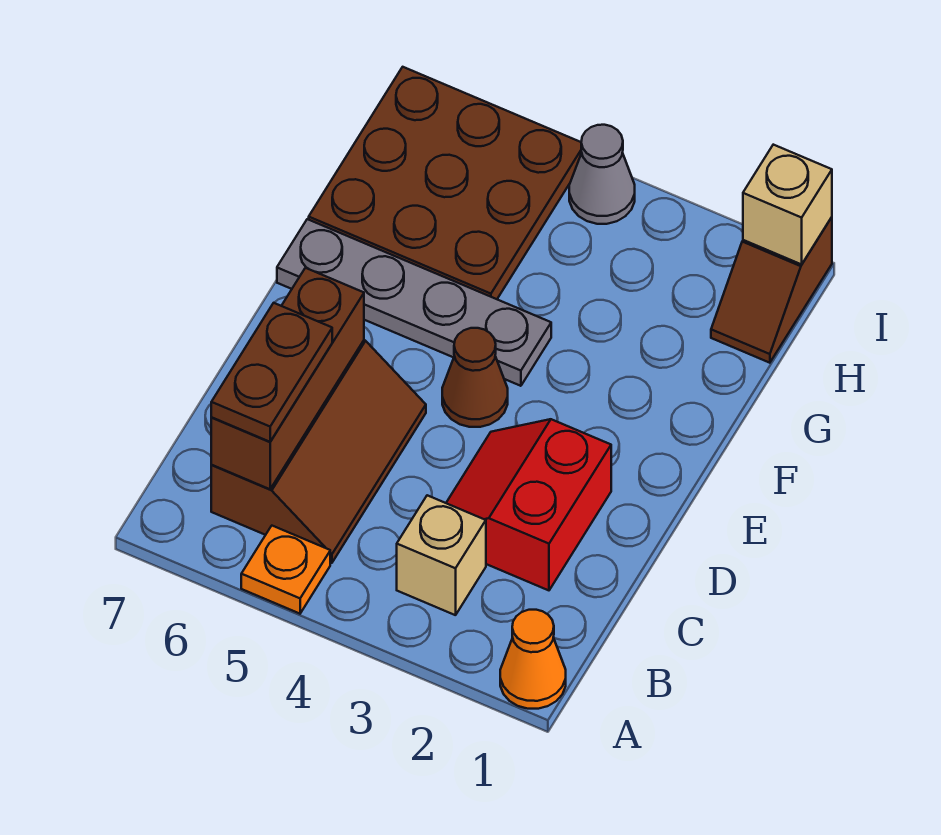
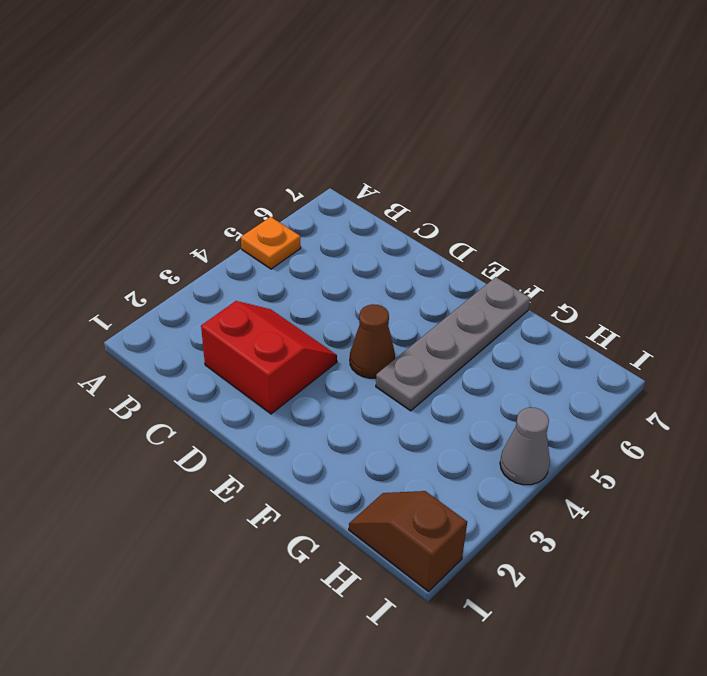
none -> orange cone A1 level 1
none -> tan brick B3 level 1
none -> brown slope B5:D6 level 1 top 6

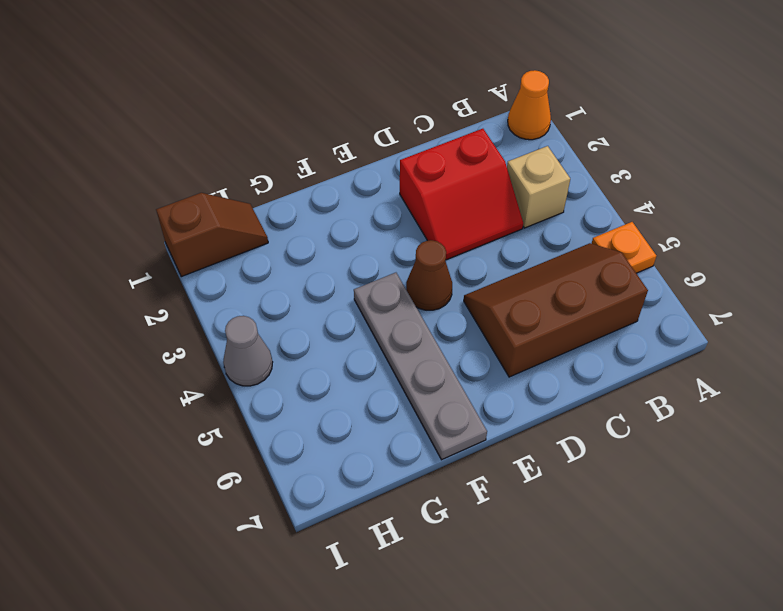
none -> brown plate G5:I7 level 1
none -> brown brick B6:D6 level 2
none -> tan brick I1 level 2

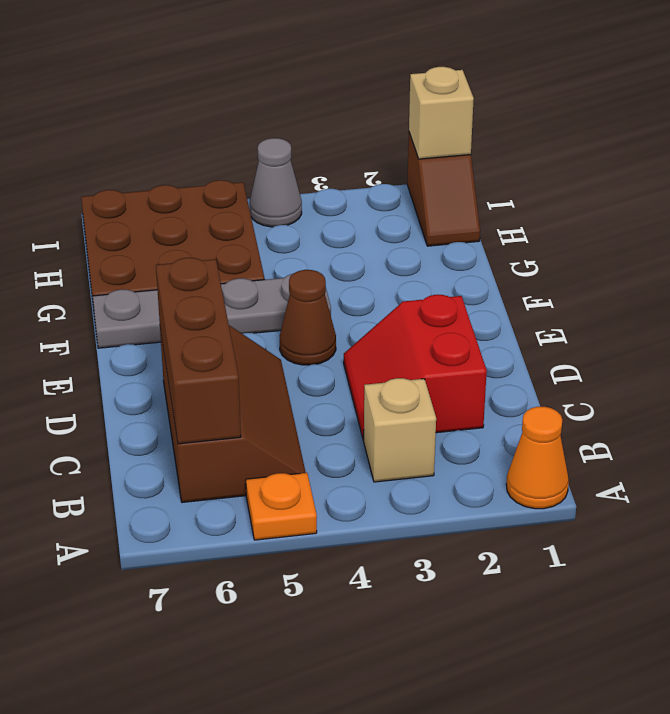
none -> brown plate B6:C6 level 3

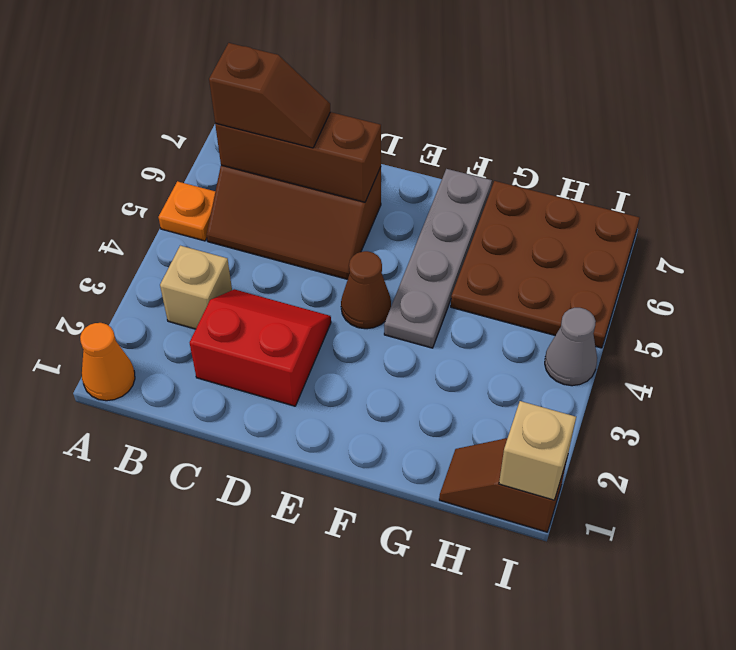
brown slope B6:C6 level 3 top B -> brown plate B6:C6 level 3

